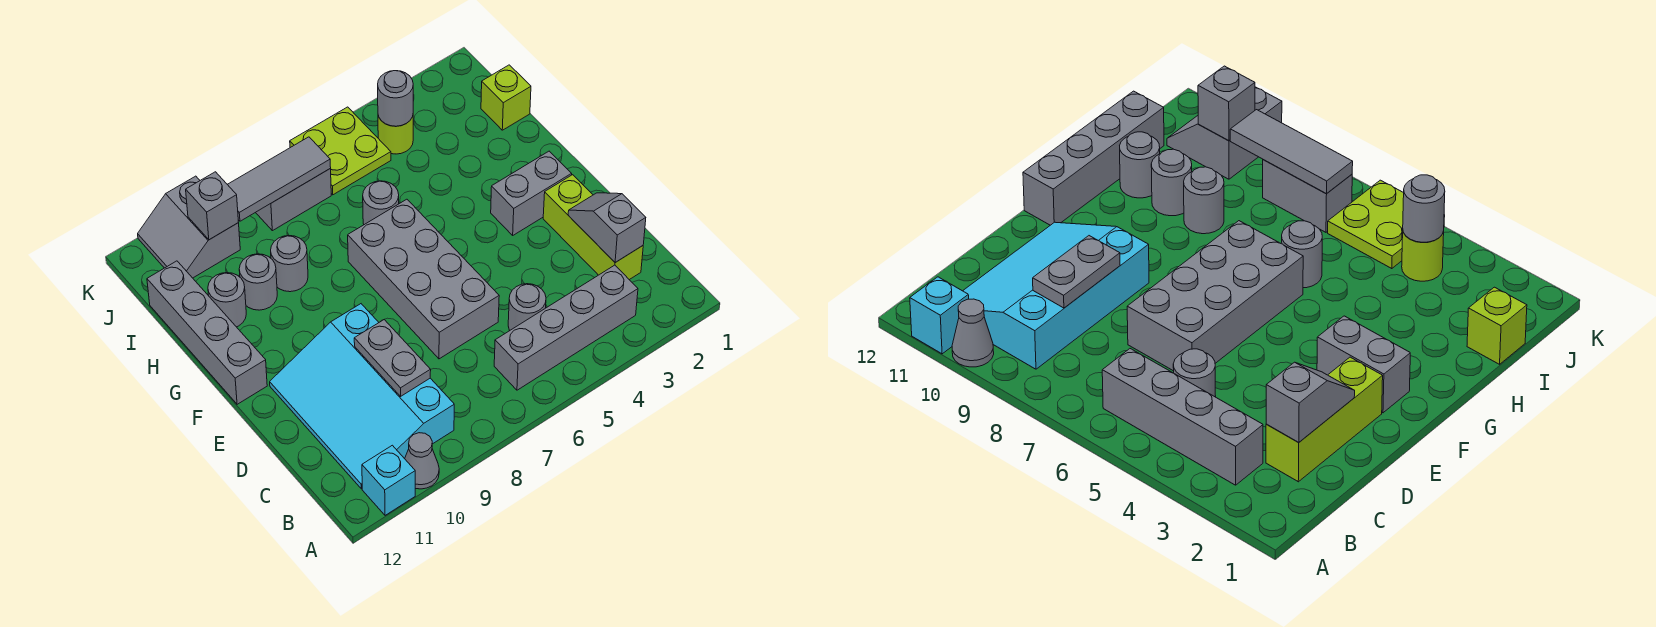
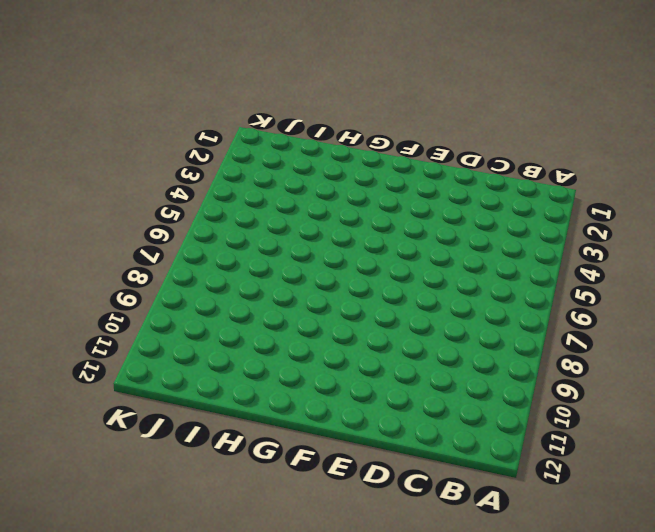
none -> grey cone A10 level 1
none -> cyan brick A11 level 1
none -> grey brick B3:B6 level 1

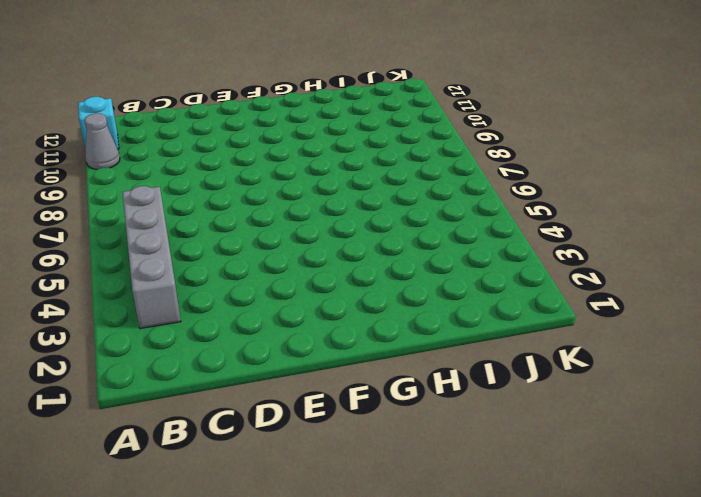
none -> cyan slope B9:E11 level 1 top 9
none -> lime brick C2:E2 level 1
none -> grey round brick C5 level 1

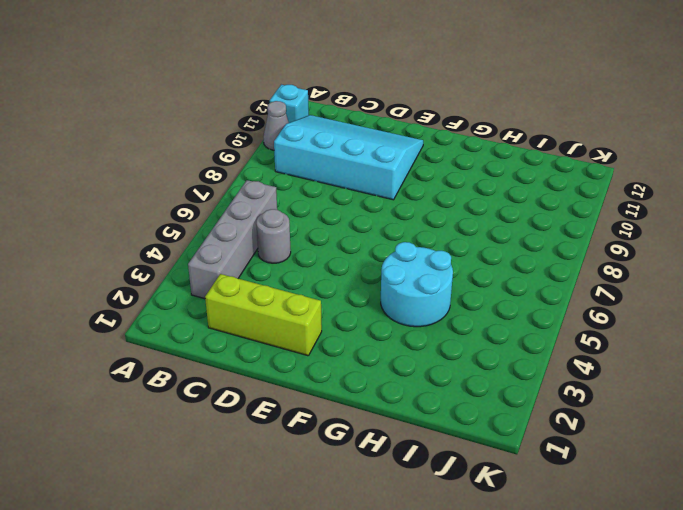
cyan round brick G4:H5 level 1 -> none
none -> grey brick D6:G7 level 1
none -> grey brick F2:F3 level 1
none -> grey brick F12:I12 level 1

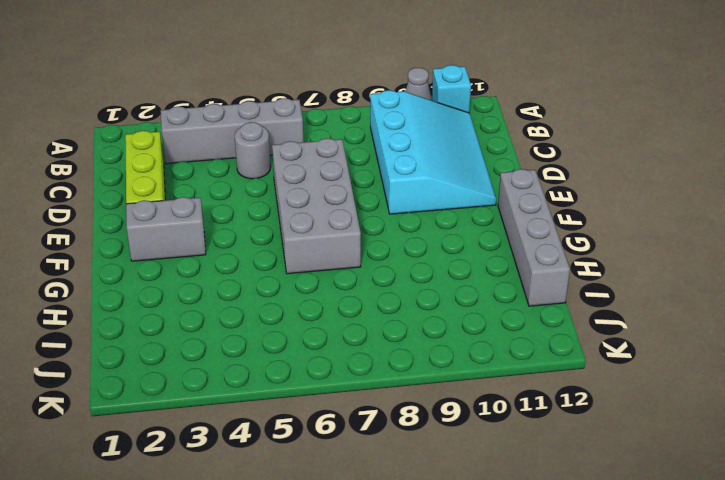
none -> grey round brick H6 level 1
none -> grey round brick H9 level 1
none -> grey round brick H10 level 1

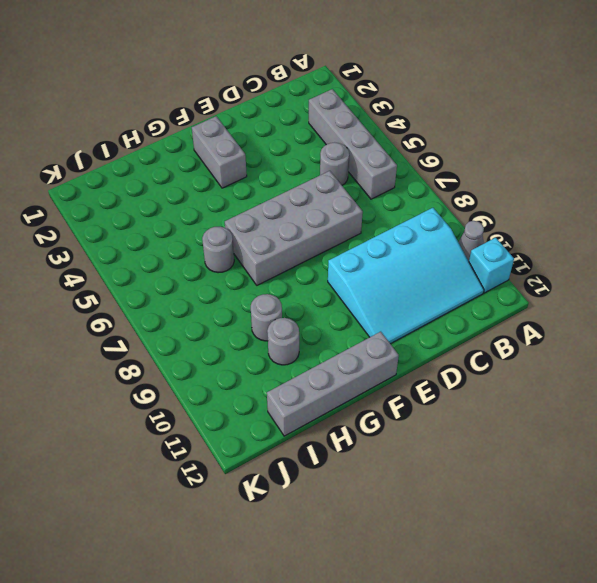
none -> lime brick C2:E2 level 1
none -> grey round brick H11 level 1
none -> lime brick I1 level 1

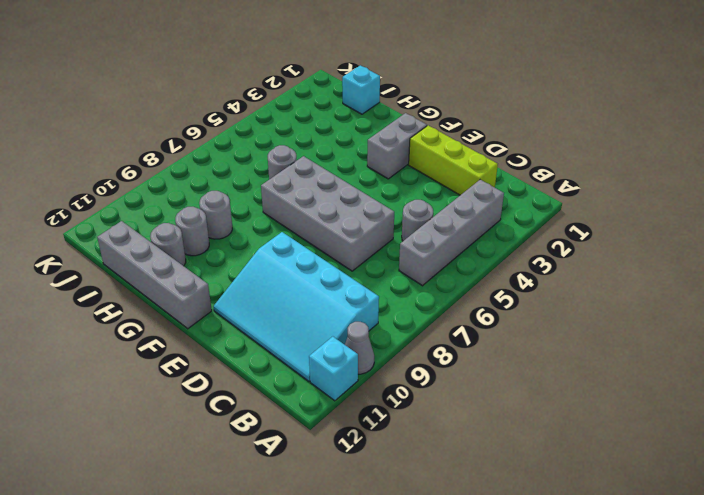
cyan brick I1 level 1 -> lime brick I1 level 1
none -> lime round brick J4 level 1
none -> lime plate J5:K6 level 1
none -> grey brick J7:J8 level 1

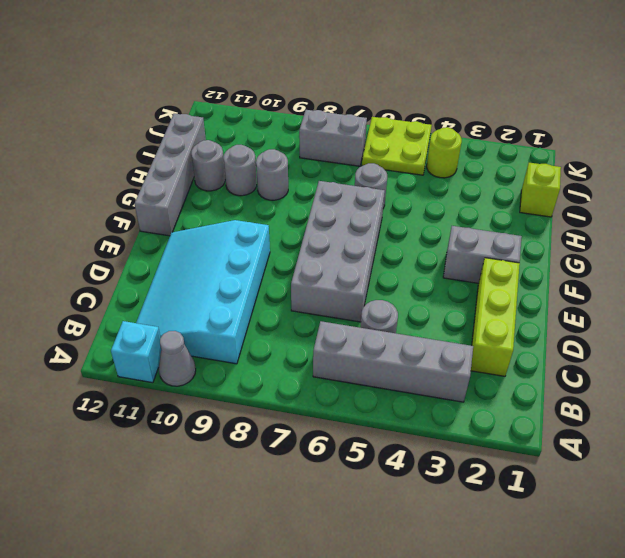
none -> grey slope J10:K11 level 1 top 10
none -> grey slope C2:D2 level 2 top C
none -> grey plate C9:D9 level 2

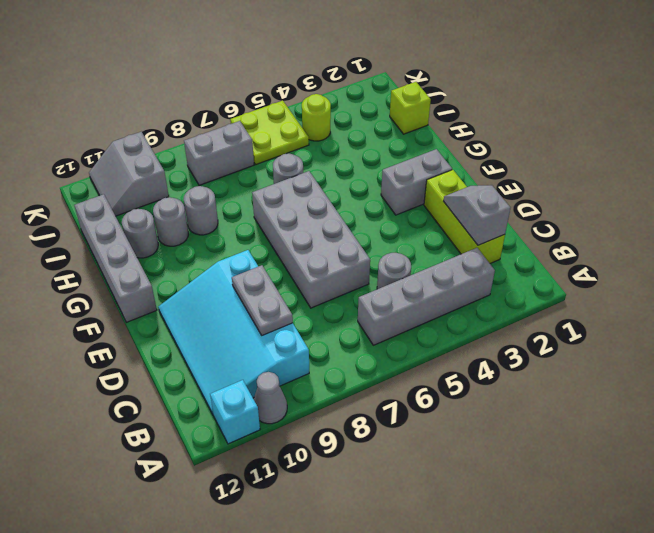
none -> grey round brick J4 level 2
none -> grey tile J7:J9 level 2
none -> grey brick J10 level 2

